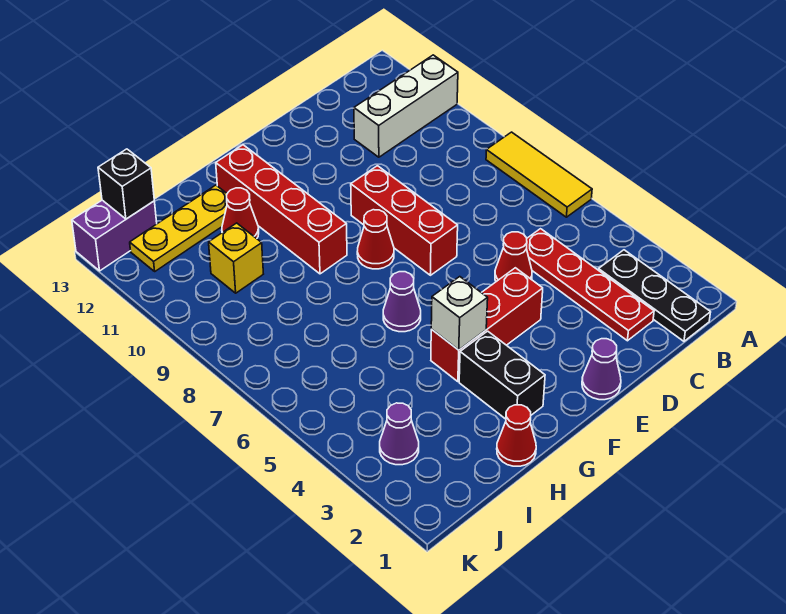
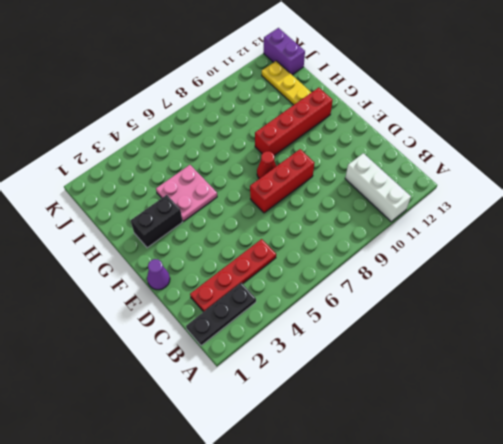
pink plate G4:H5 level 1 -> red brick E4:G4 level 1
none -> yellow tile A6:A8 level 1
none -> red cone D5 level 1
none -> purple cone G6 level 1

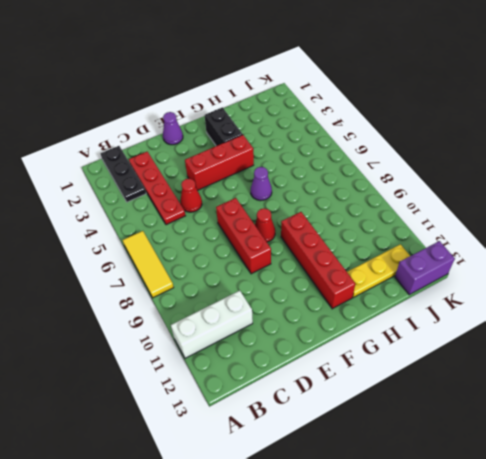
none -> red cone H1 level 1
none -> red cone H11 level 1
none -> yellow brick I10 level 1

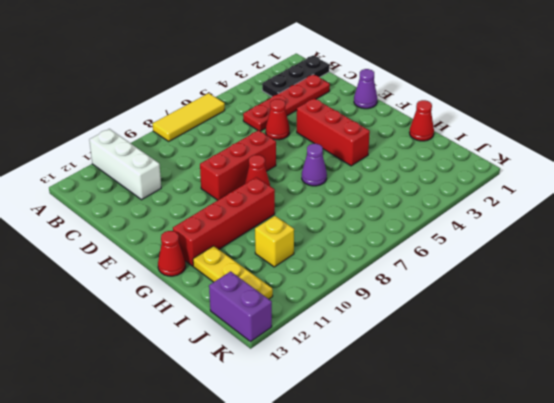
red cone G13 level 1 -> red cone H11 level 1
none -> black brick G2:G3 level 1
none -> purple cone J3 level 1
none -> white brick G4 level 2

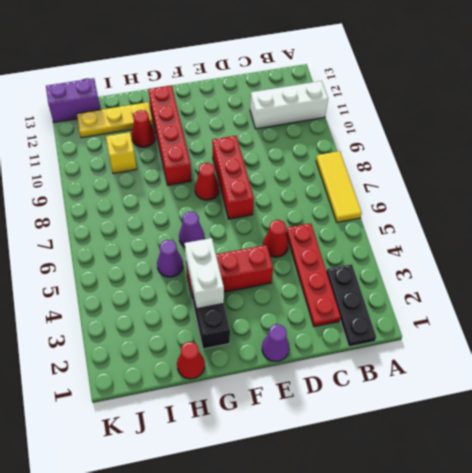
white brick G3:G4 level 2 -> white brick G4 level 2
purple cone H5 level 1 -> purple cone J3 level 1
none -> black brick J13 level 2

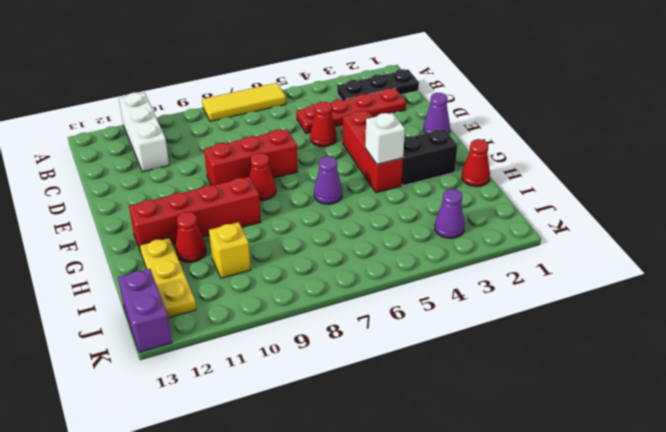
none -> black brick J13 level 2

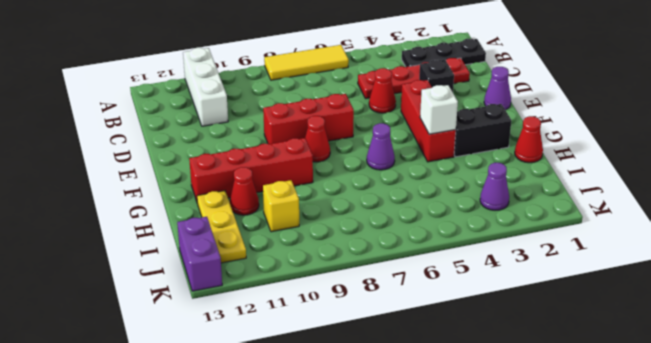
black brick D3 level 1 -> black brick J13 level 2

